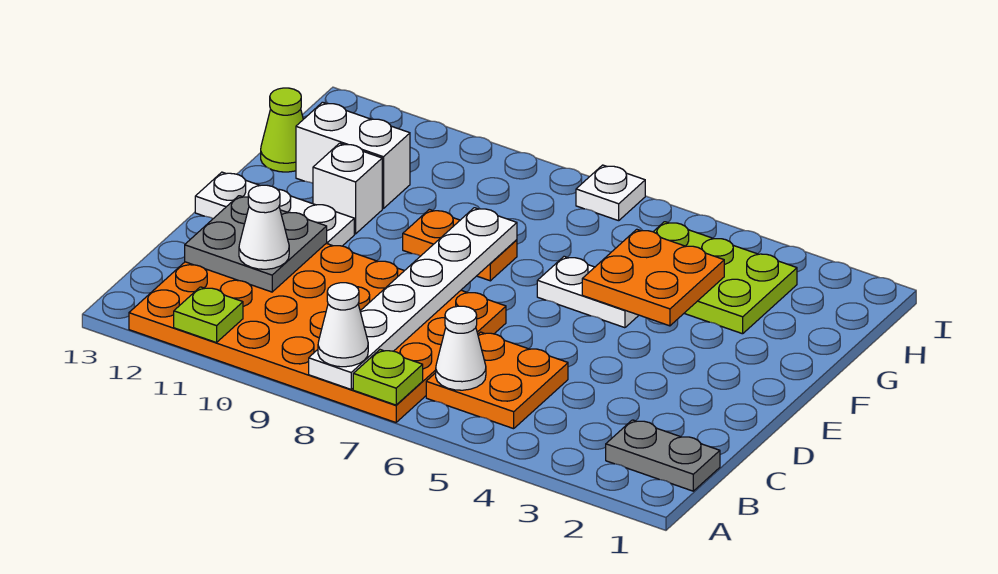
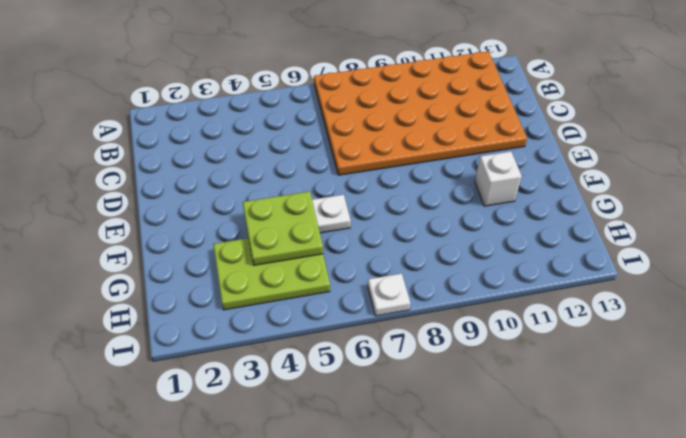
lime plate F4:G5 level 2 -> orange plate F4:G5 level 2
none -> grey plate B1:B2 level 1
none -> orange plate B5:C6 level 1
none -> white plate E11:E13 level 1

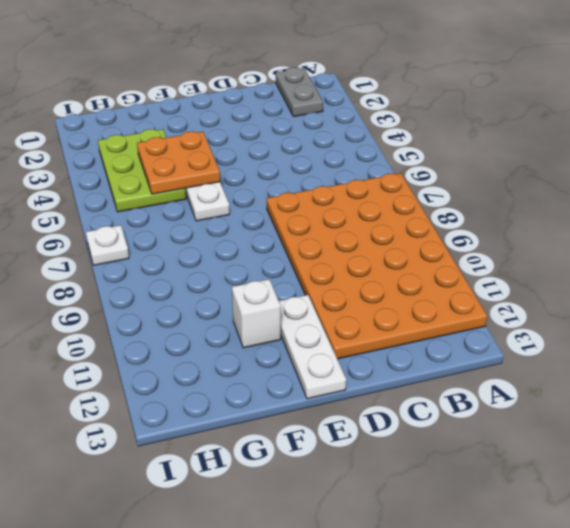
none -> orange plate B5:C6 level 1
none -> orange plate F8:F9 level 1
none -> white brick G11:G12 level 1

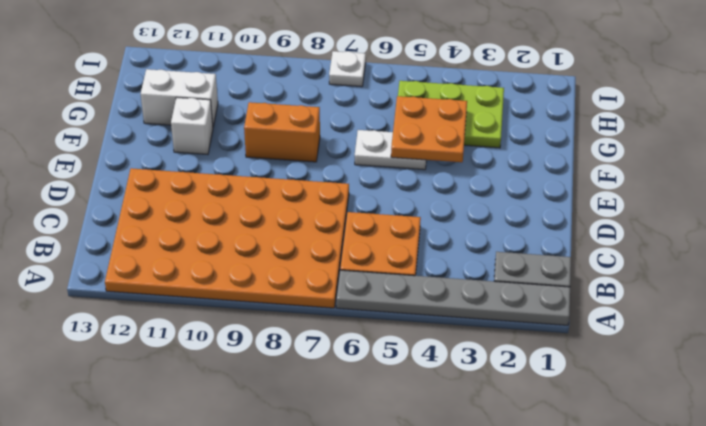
grey plate A1:A6 level 1 -> none
orange brick F8:F9 level 1 -> orange plate F8:F9 level 1
none -> white plate E11:E13 level 1
none -> lime cone G13 level 1
none -> lime plate A7 level 2

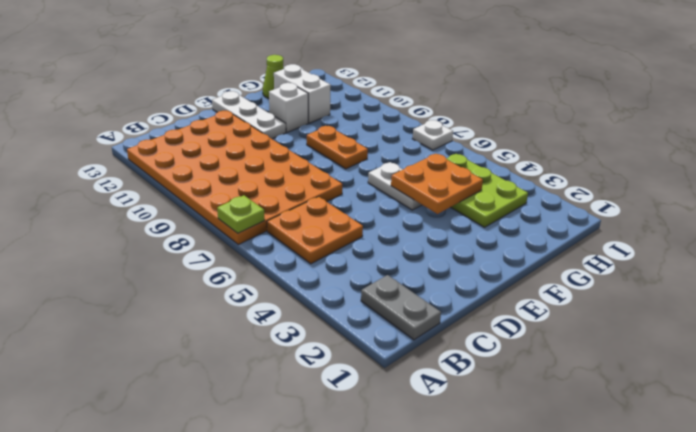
none -> white plate A8:F8 level 2
none -> lime plate A11 level 2
none -> white cone B6 level 2

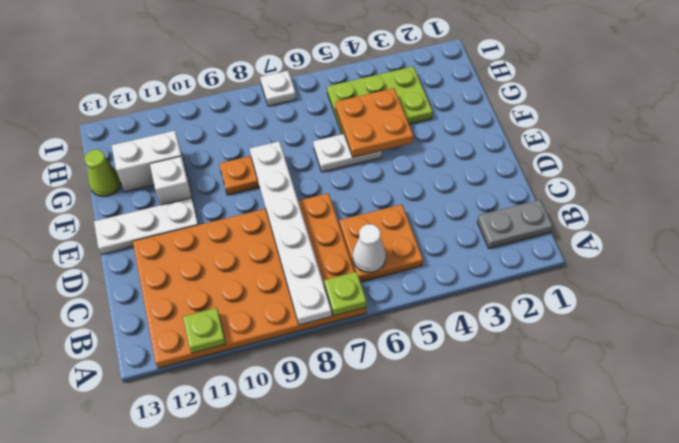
none -> grey plate C11:D12 level 2
none -> white cone A8 level 3
none -> white cone C11 level 3

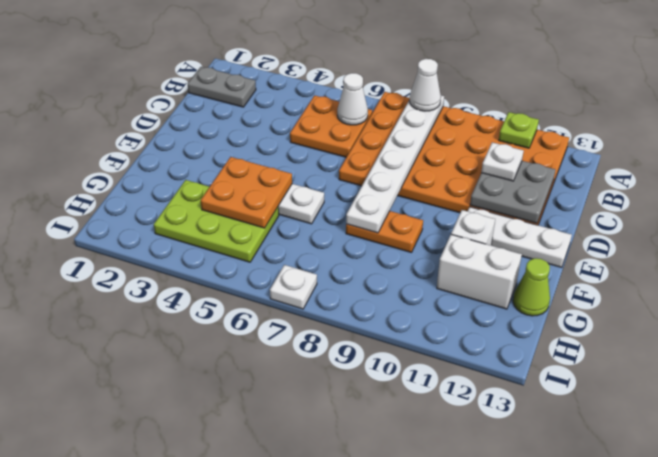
white plate C11 level 3 -> white cone C11 level 3
none -> lime plate A7 level 2

